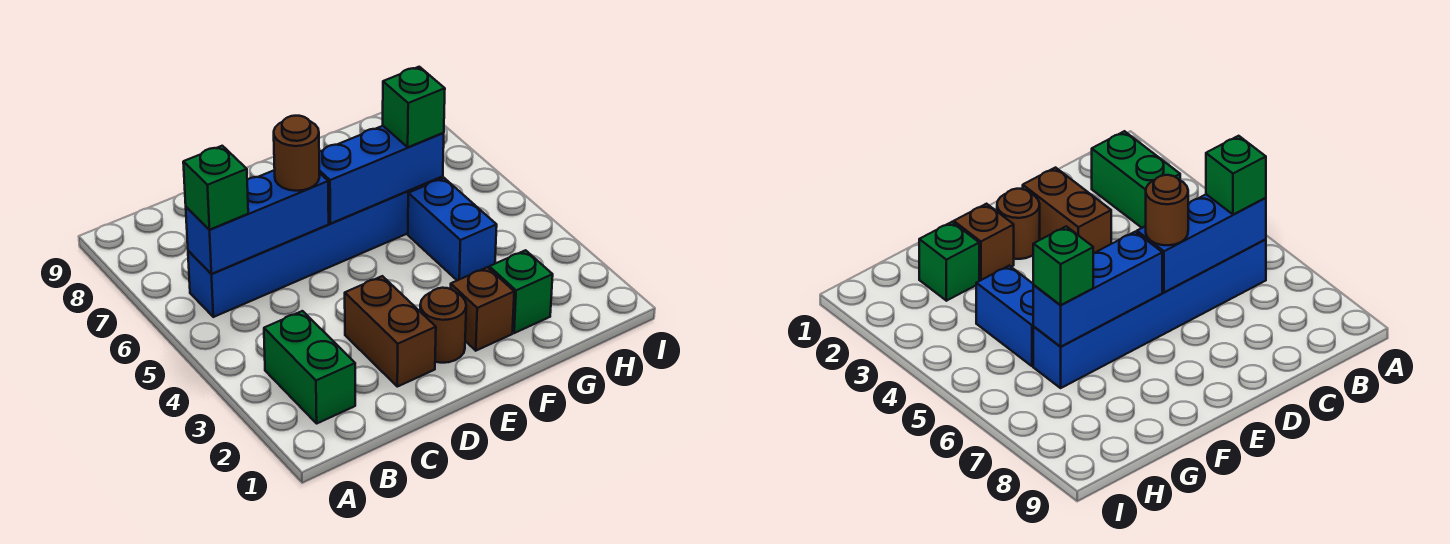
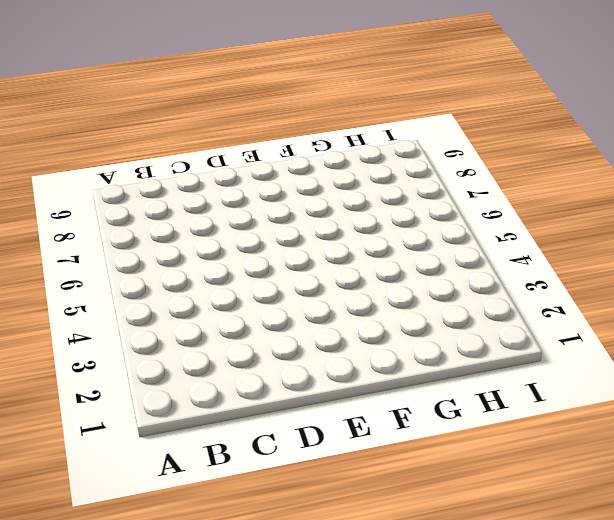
none -> green brick B2:B3 level 1
none -> blue brick B6:G6 level 1
none -> brown brick D2:D3 level 1

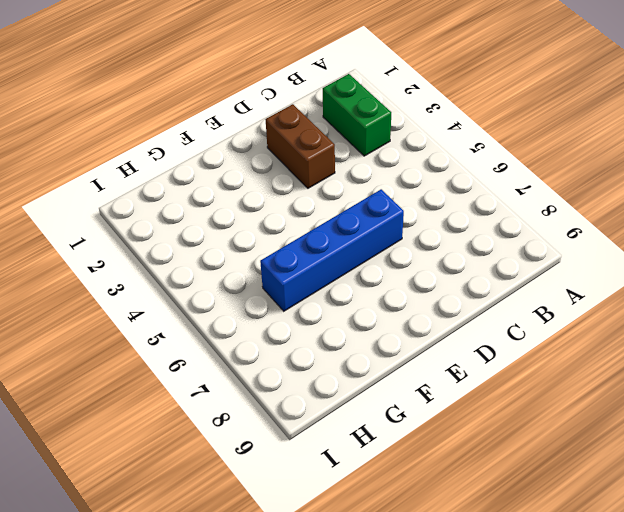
blue brick D6:G6 level 1 -> blue brick B6:G6 level 1
none -> brown round brick E2 level 1
none -> brown brick F2 level 1
none -> green brick G2 level 1

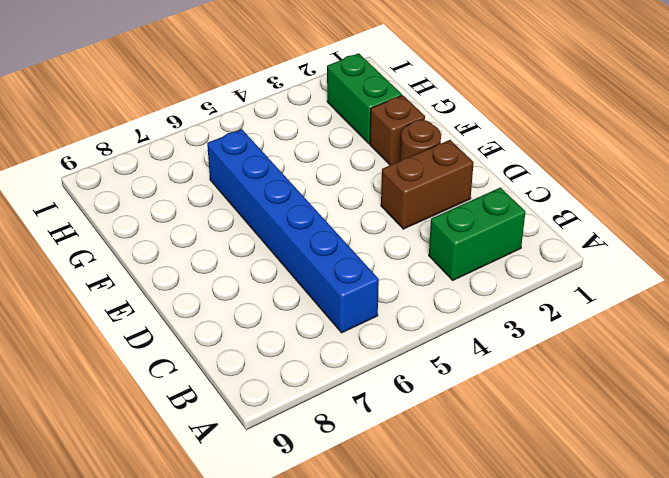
green brick G2:H2 level 1 -> green brick G2 level 1
none -> blue brick G4:G5 level 1
none -> blue brick B6:D6 level 2
none -> blue brick E6:G6 level 2

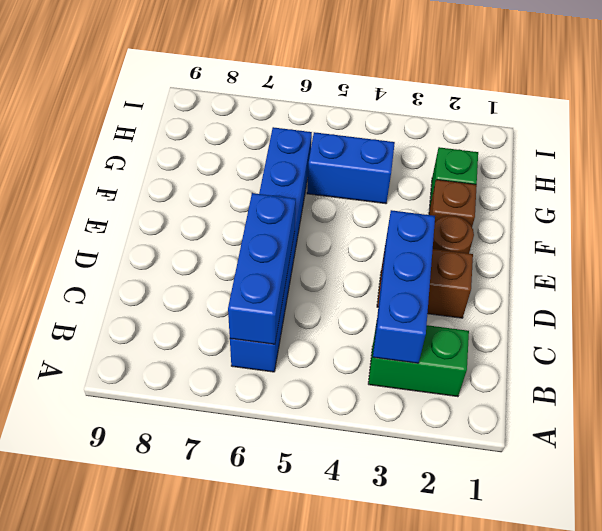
blue brick B3:D3 level 2 -> blue brick E6:G6 level 2
none -> green brick B6 level 3
none -> brown round brick D6 level 3
none -> green brick G6 level 3

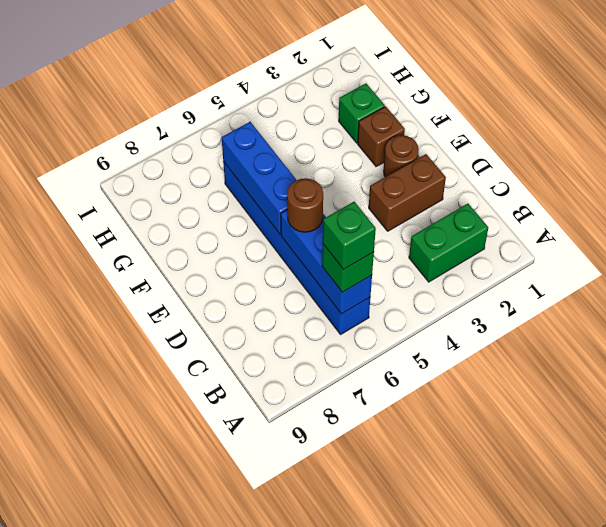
green brick B6 level 4 -> green brick G6 level 3
none -> blue brick G4:G5 level 1

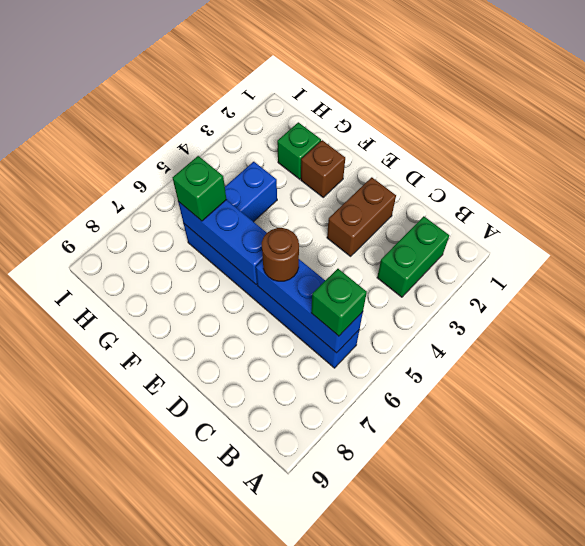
none -> brown round brick E2 level 1

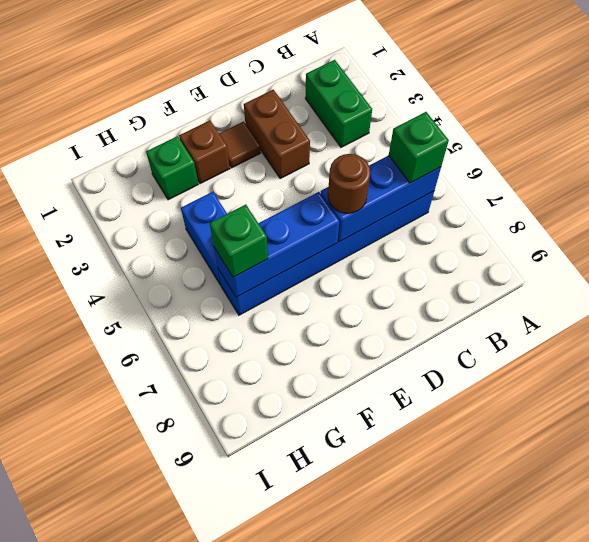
brown tile E2 level 1 -> brown round brick E2 level 1

